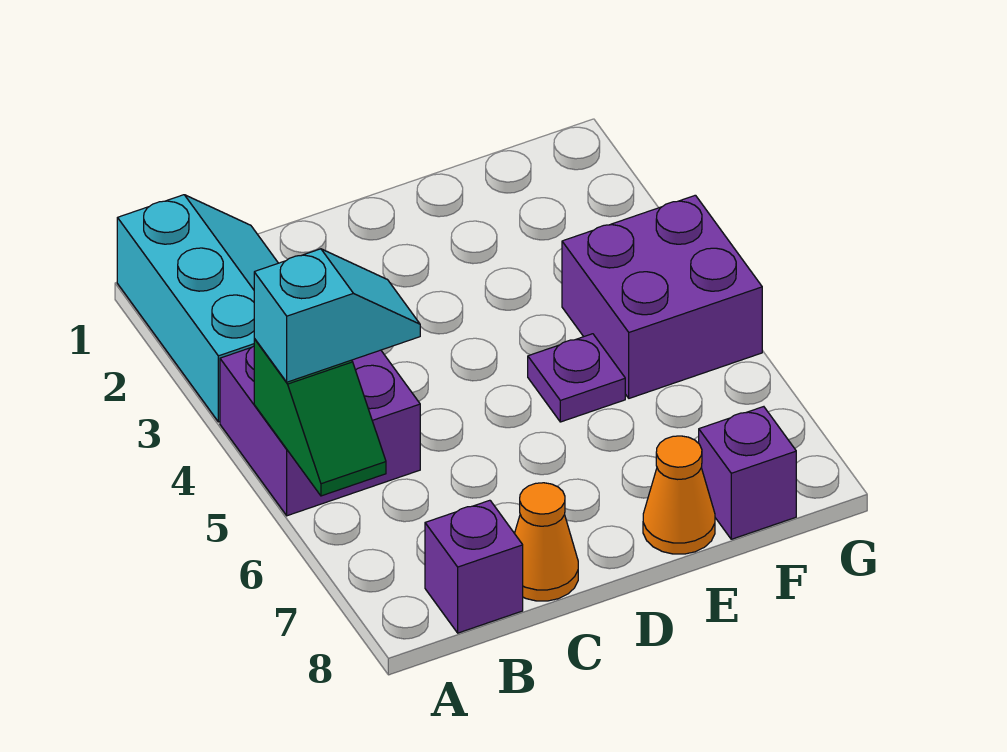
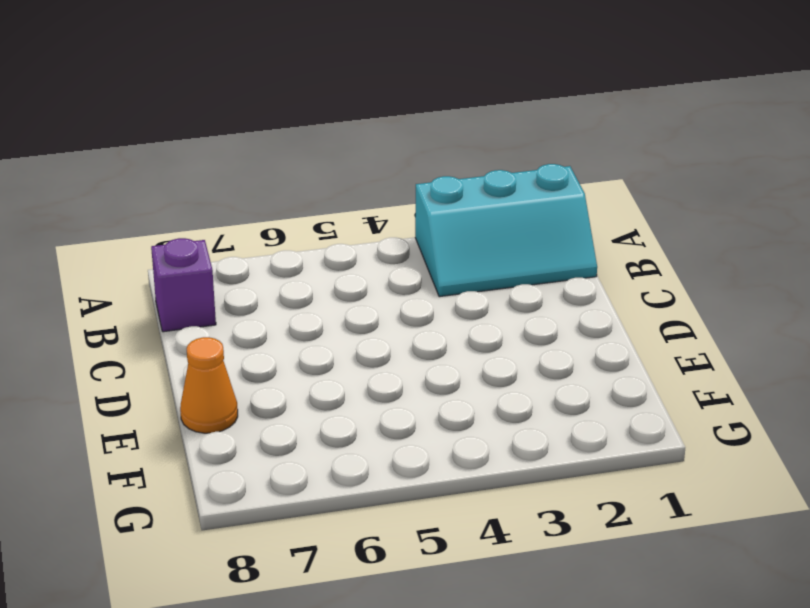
none -> purple brick A4:B5 level 1
none -> orange cone C8 level 1

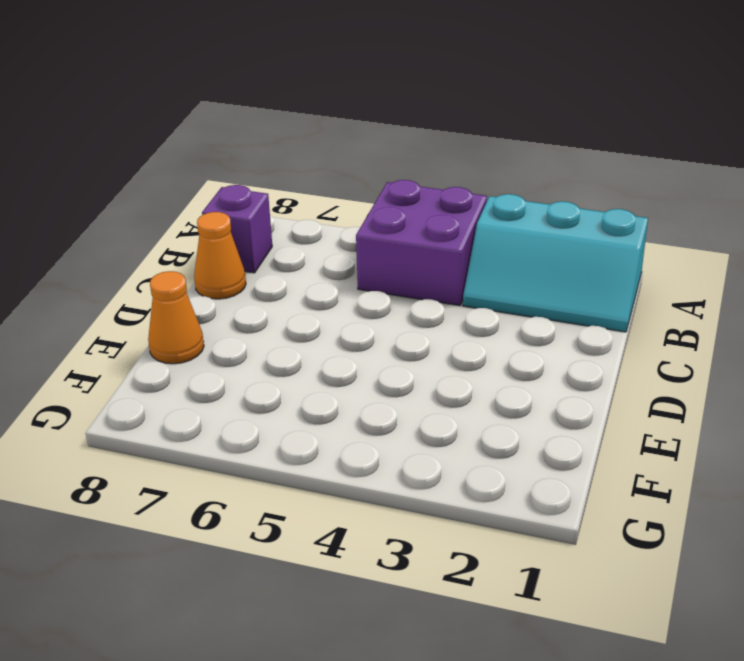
none -> purple plate E5 level 1
none -> purple brick F4:G5 level 1

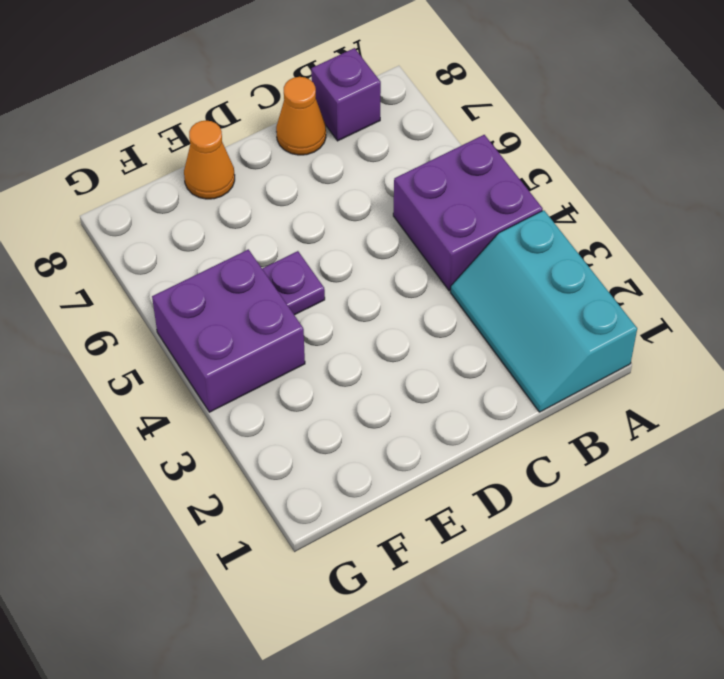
none -> purple brick F8 level 1
none -> green slope A5:A6 level 2 top 5

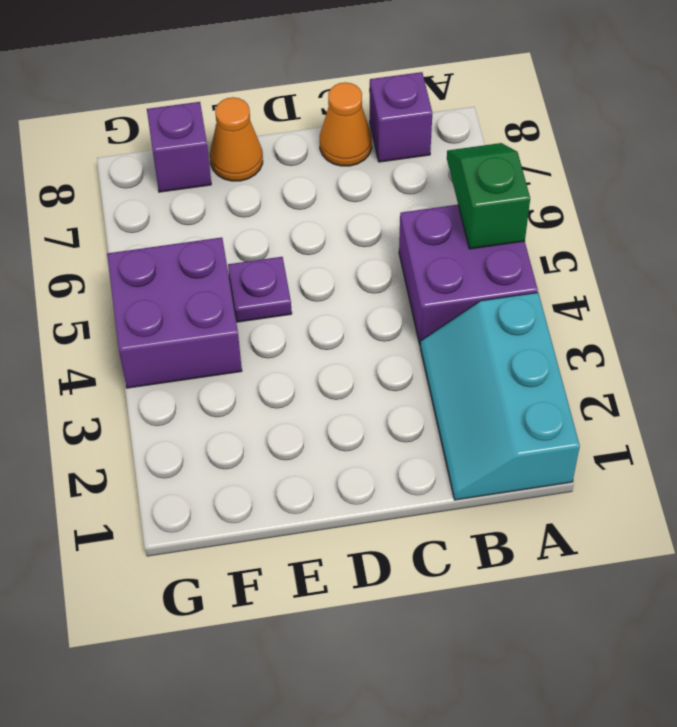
none -> cyan slope A5:B5 level 3 top A

